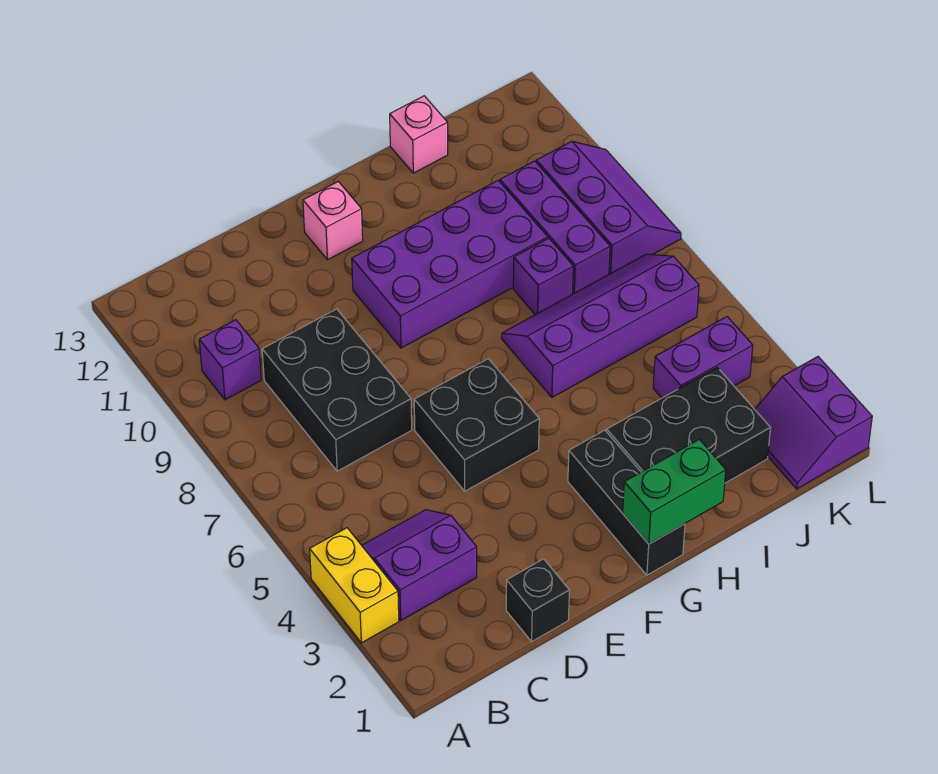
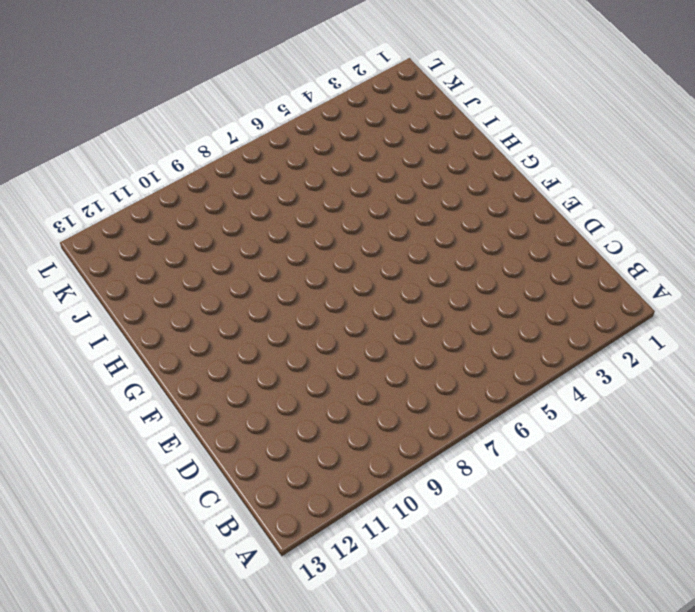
none -> yellow brick A3:A4 level 1
none -> purple slope B3:C4 level 1 top 3
none -> purple brick B10 level 1

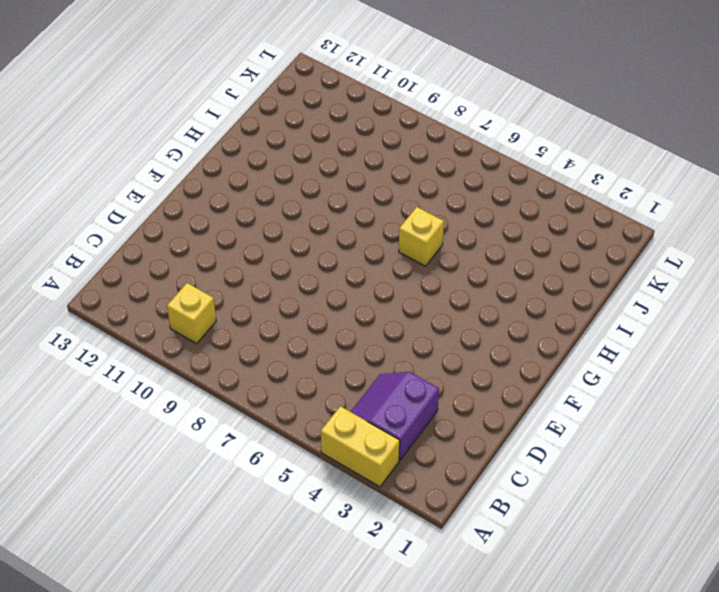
yellow brick B10 level 1 -> purple brick B10 level 1
yellow brick H6 level 1 -> purple slope H6:K7 level 1 top 6
none -> black brick C7:D9 level 1
none -> black brick D1 level 1
none -> black brick E5:F6 level 1

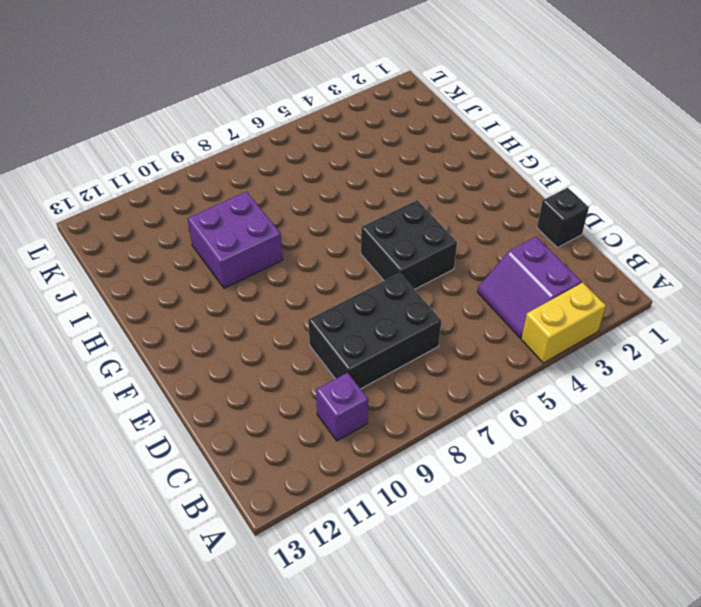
purple brick H9:I10 level 1 -> purple brick F9:I10 level 1
none -> pink brick F12 level 1
none -> black brick G1:G3 level 1
none -> black brick H2:J3 level 1

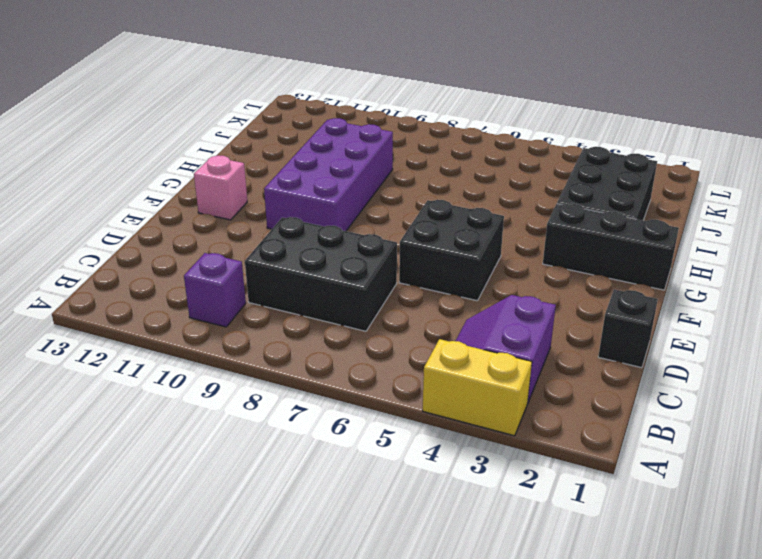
none -> purple slope H6:K7 level 1 top 6
none -> purple brick I8 level 1
none -> pink brick I13 level 1

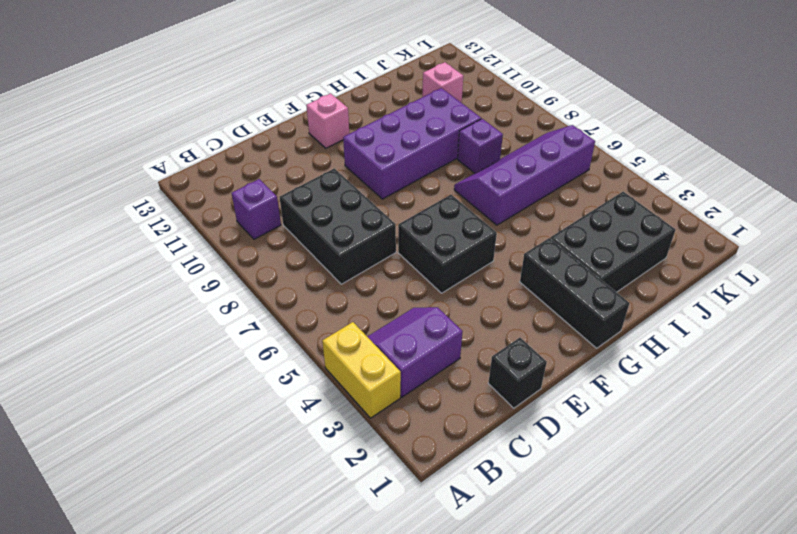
pink brick J11 level 1 -> pink brick I13 level 1
none -> purple brick J4:K4 level 1
none -> purple brick J8:J10 level 1
none -> purple slope K1:L2 level 1 top L

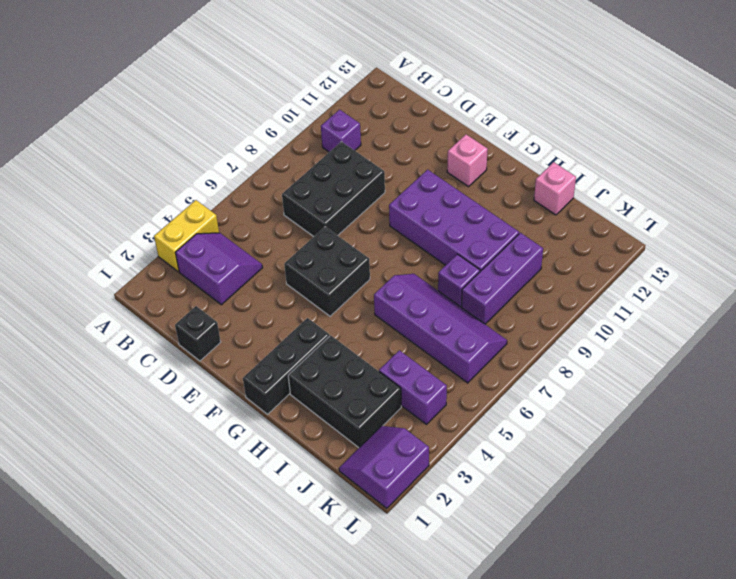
none -> purple slope K8:L10 level 1 top K
none -> green brick G1:H1 level 2

